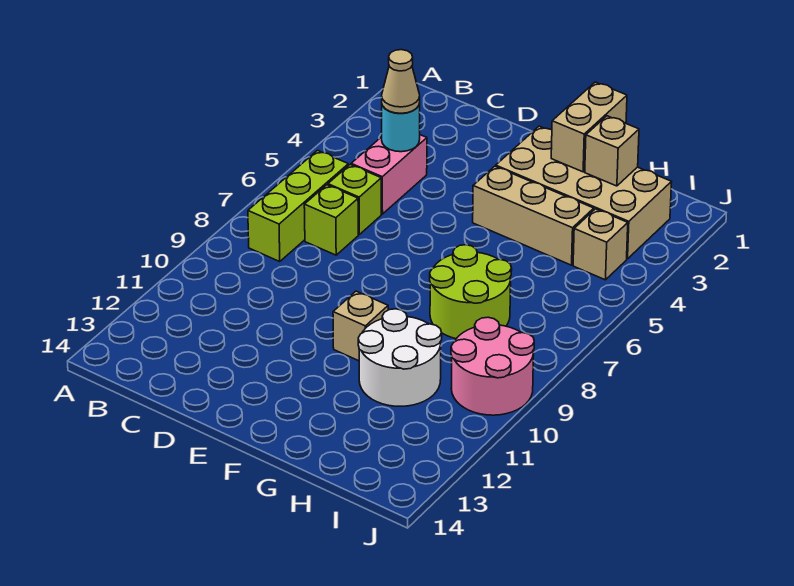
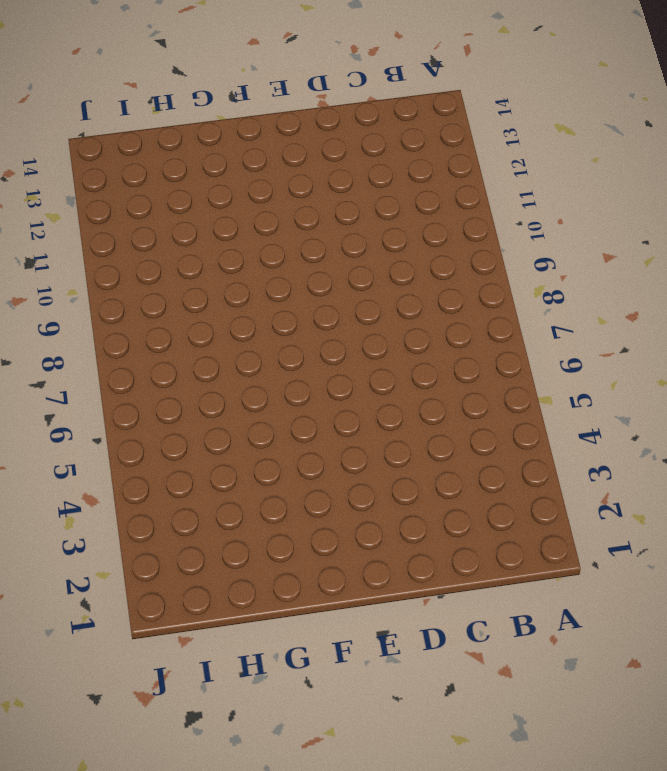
none -> lime brick B6:B8 level 1
none -> pink brick C4:C5 level 1
none -> lime brick C6 level 1

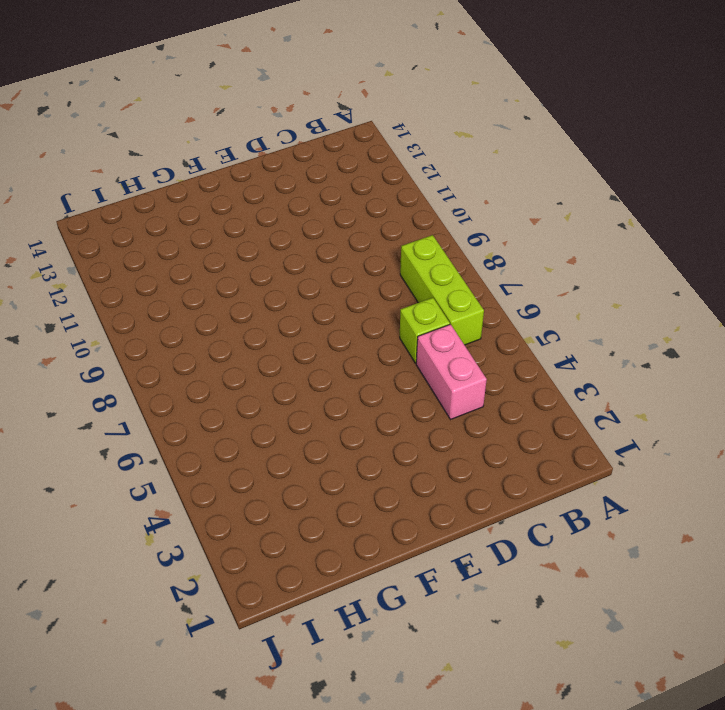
none -> lime brick C7 level 1
none -> tan brick F2:I3 level 1
none -> tan brick F4:H4 level 1

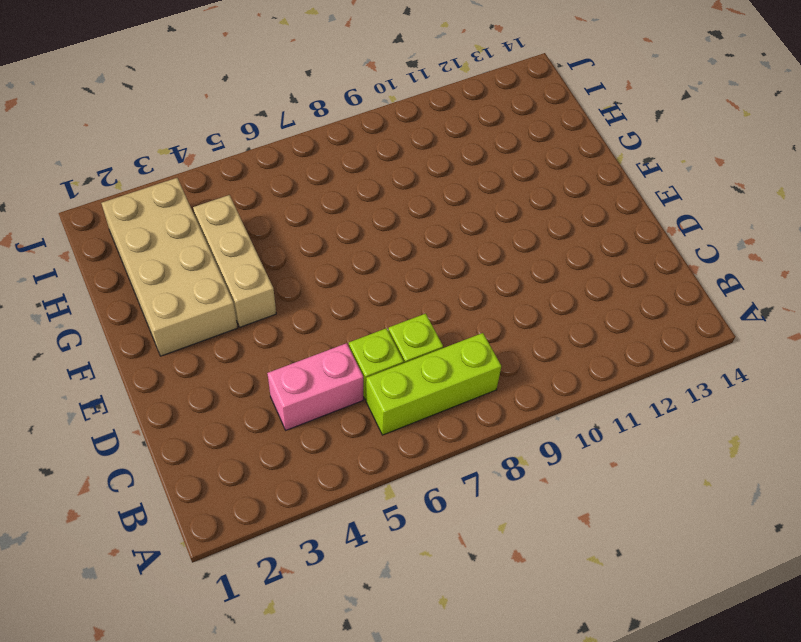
none -> tan brick F10 level 1
none -> lime round brick G7:H8 level 1
none -> white round brick G10:H11 level 1

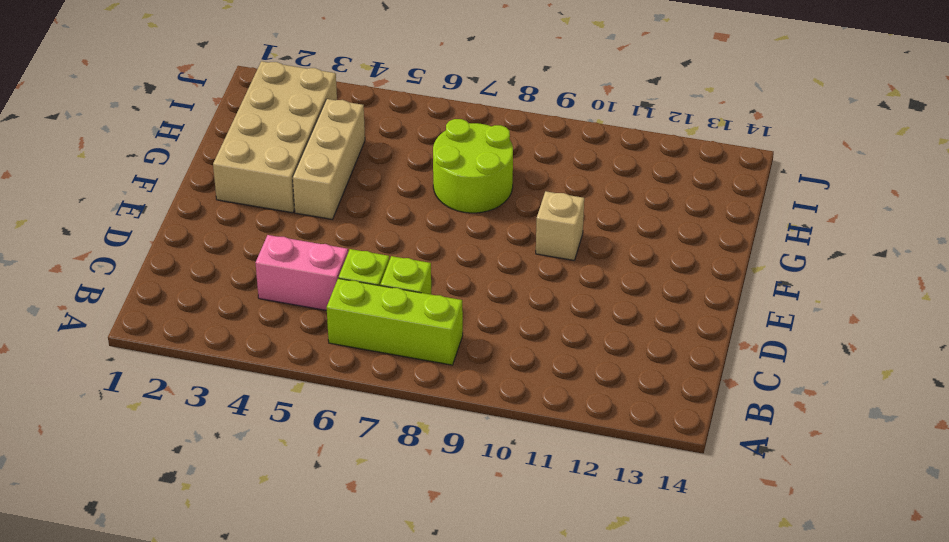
none -> white round brick G10:H11 level 1
none -> tan brick I4 level 1
none -> pink round brick I9:J10 level 1

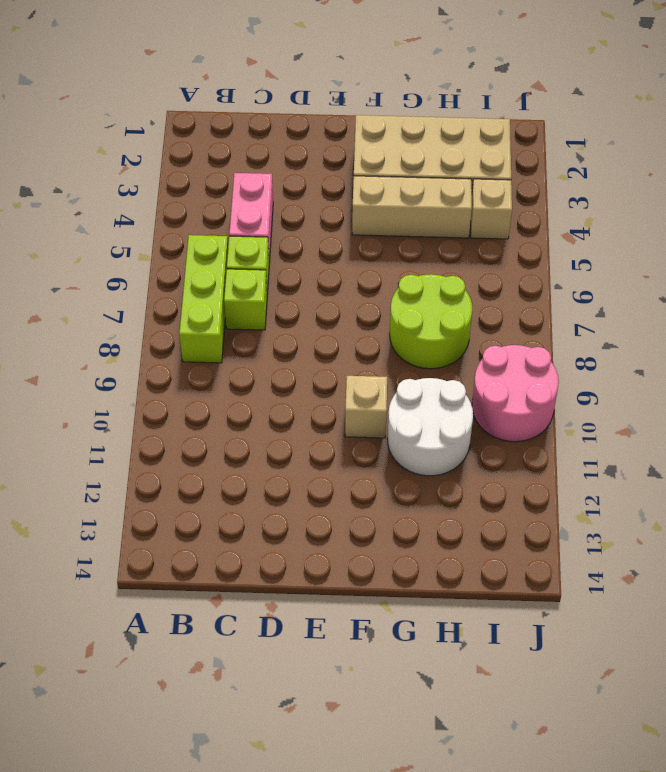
none -> cyan round brick C4 level 2
none -> tan brick G1:G2 level 2
none -> tan brick H2 level 2

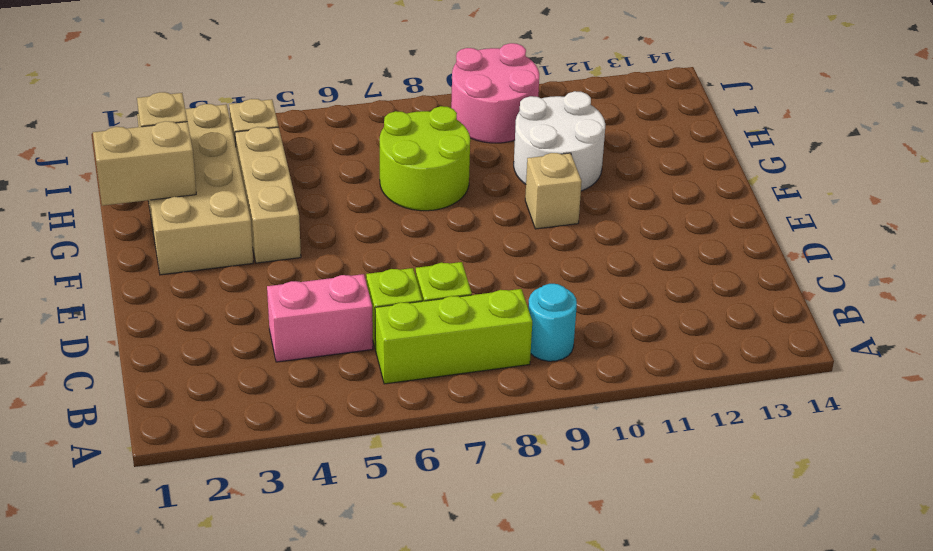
cyan round brick B9 level 1 -> cyan round brick C4 level 2
none -> tan cone C4 level 3

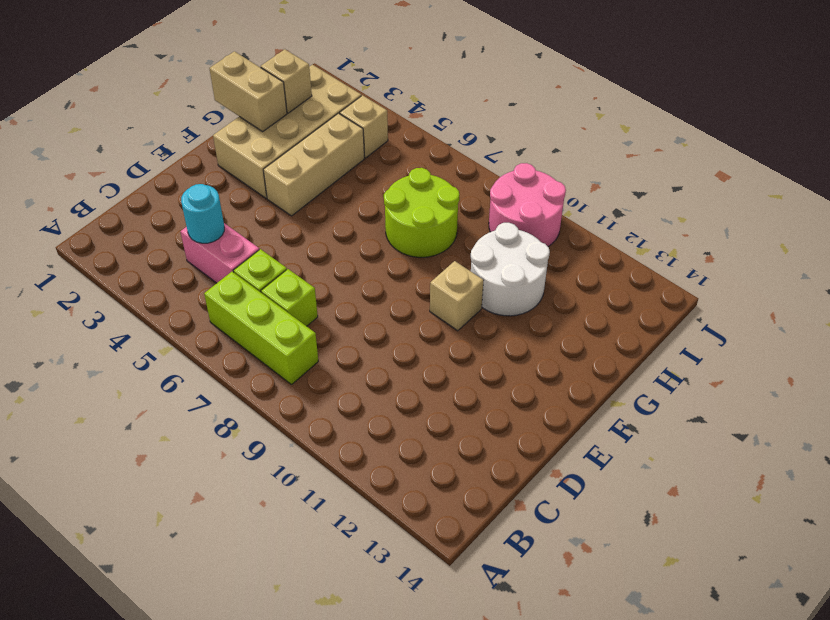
none -> tan cone C4 level 3

